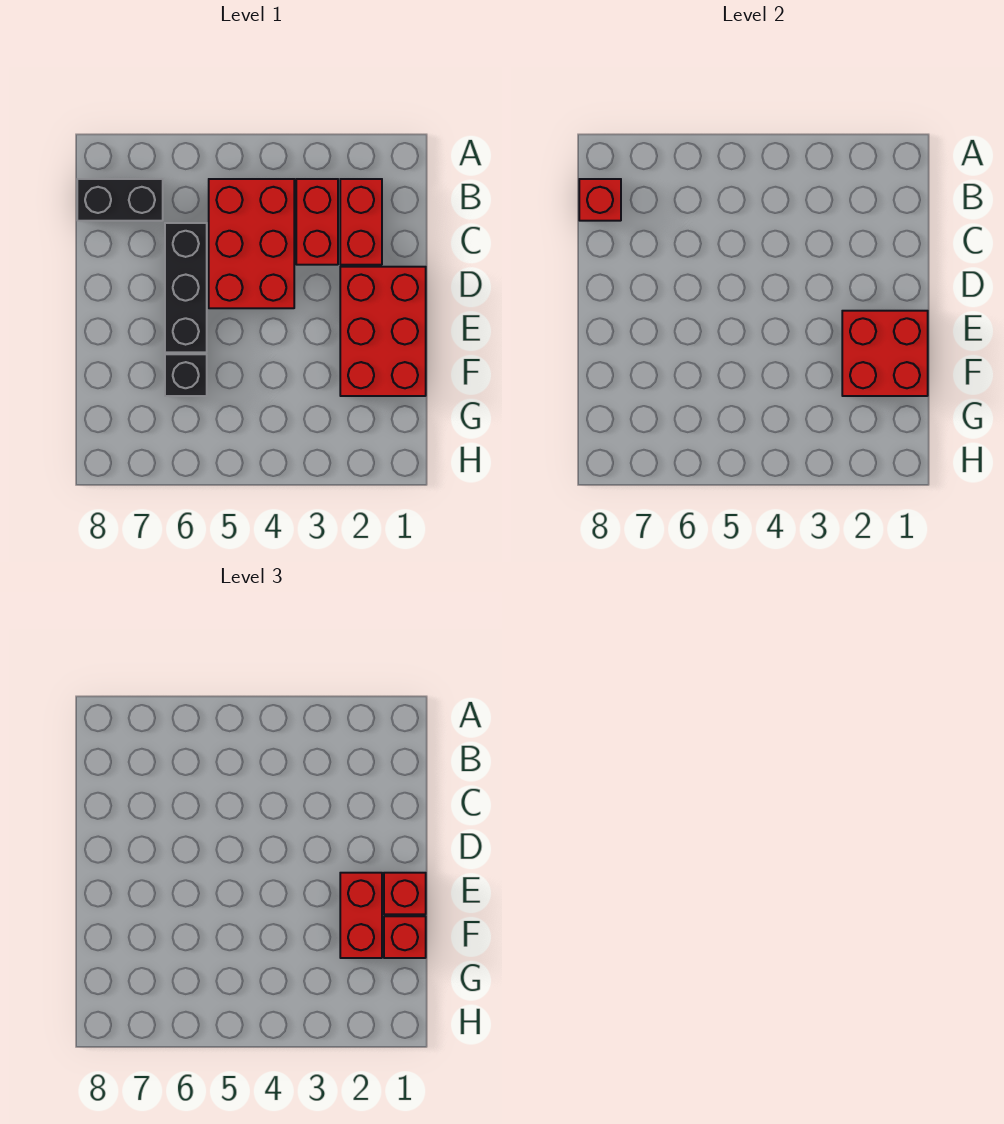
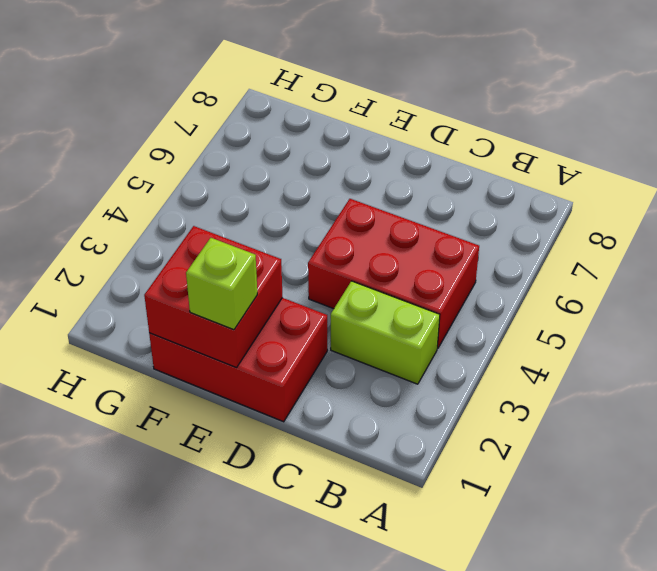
lime brick B3:C3 level 1 -> red brick B3:C3 level 1
lime brick E1 level 3 -> red brick E1 level 3
none -> red brick B2:C2 level 1
none -> black brick B7:B8 level 1
none -> black brick C6:E6 level 1

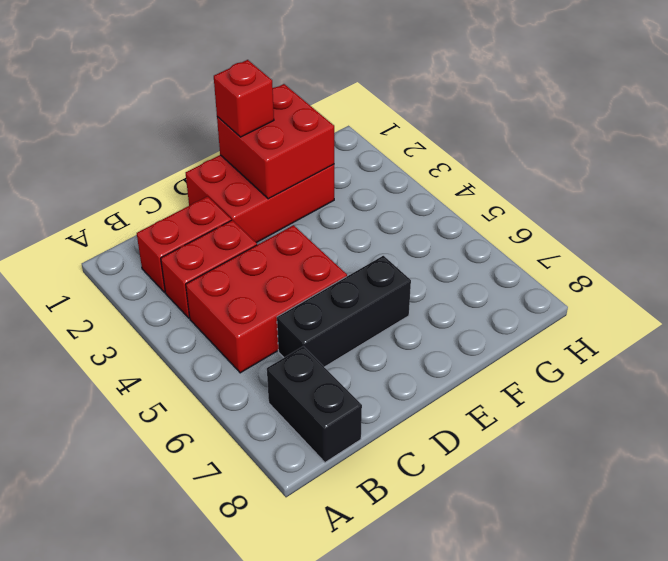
none -> black brick F6 level 1
none -> red brick B8 level 2
none -> red brick E2:F2 level 3

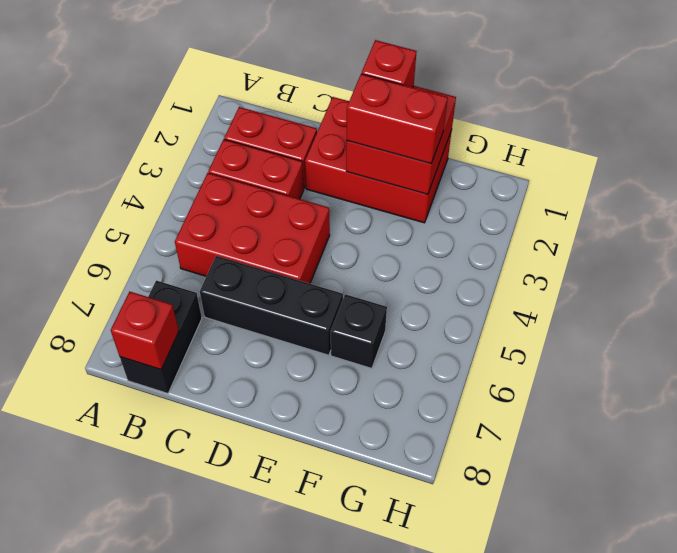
none -> red brick F1 level 3

